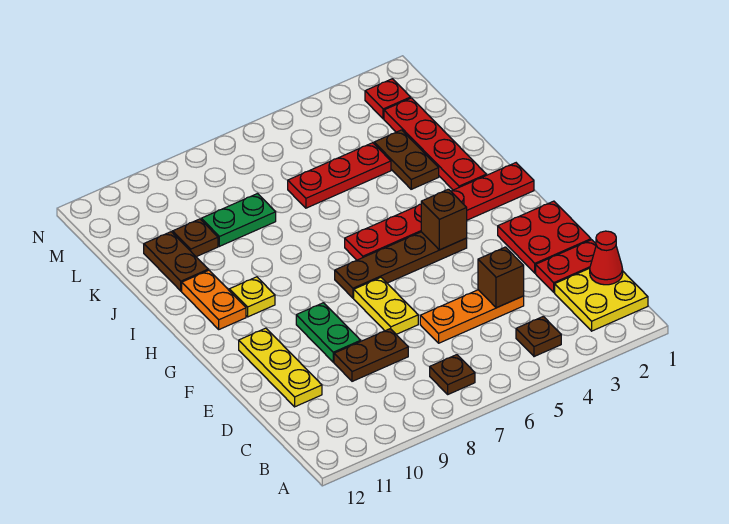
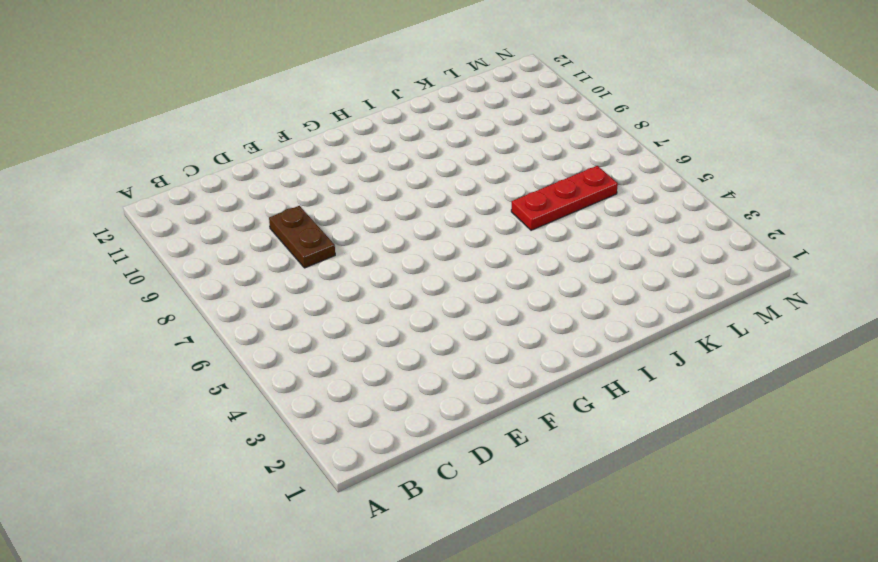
red plate J6:L6 level 1 -> red plate K4:K6 level 1
none -> yellow plate B1:C2 level 1
none -> brown plate B4 level 1
none -> brown plate B7 level 1

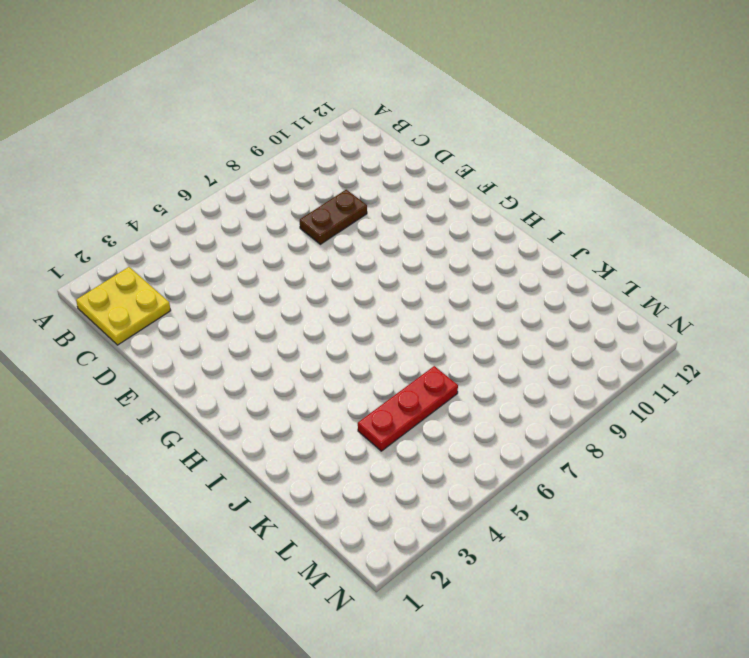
none -> brown plate B4 level 1
none -> brown plate B7 level 1
none -> red plate D1:D2 level 1

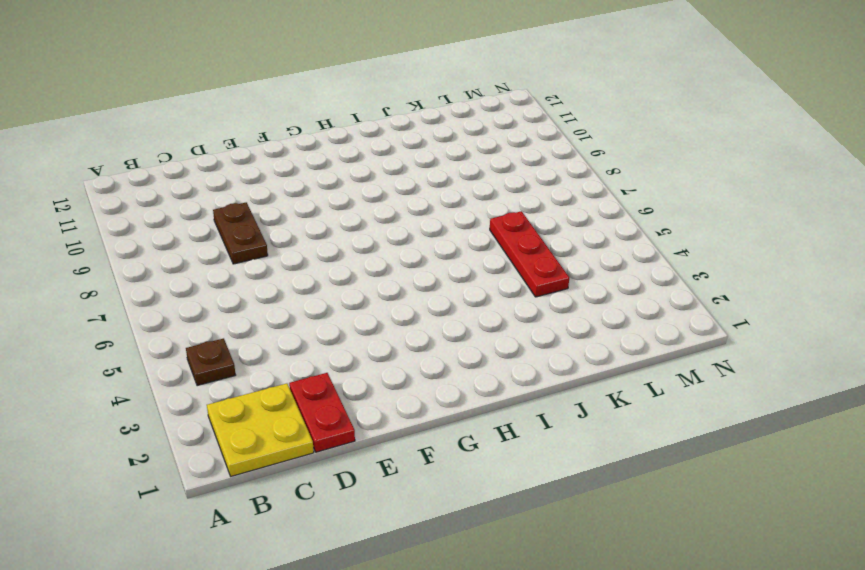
none -> brown plate B7 level 1
none -> orange plate D4:D6 level 1
none -> yellow plate D11:F11 level 1

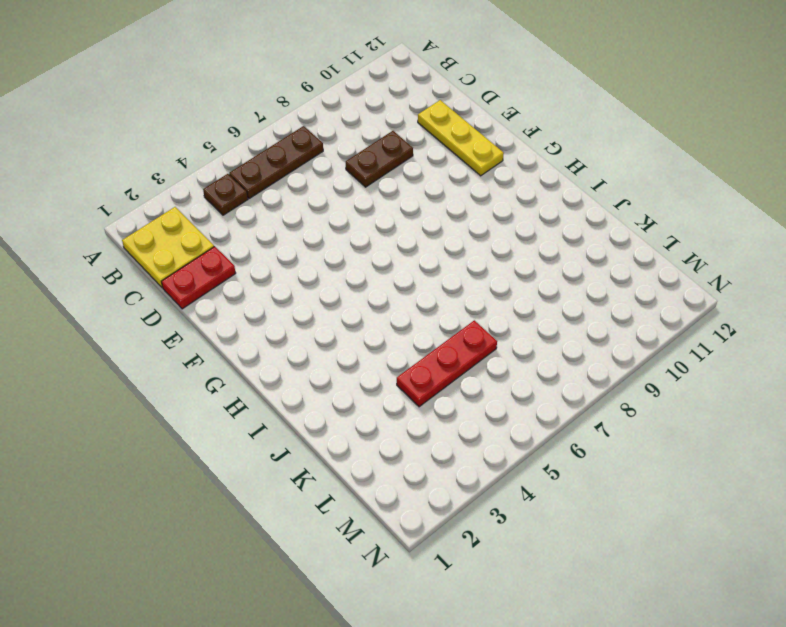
brown plate B5:B7 level 1 -> brown plate B7 level 1
none -> orange plate D4:D6 level 1
none -> red plate E1:F2 level 1
none -> yellow plate E7:F7 level 1

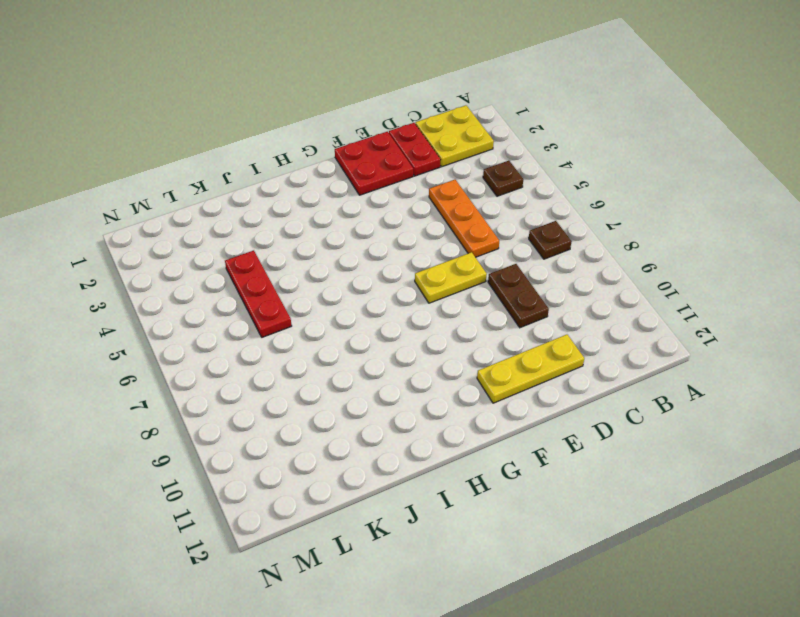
none -> green plate E9:F9 level 1
none -> brown plate G4:G7 level 1
none -> red plate H1:H6 level 1

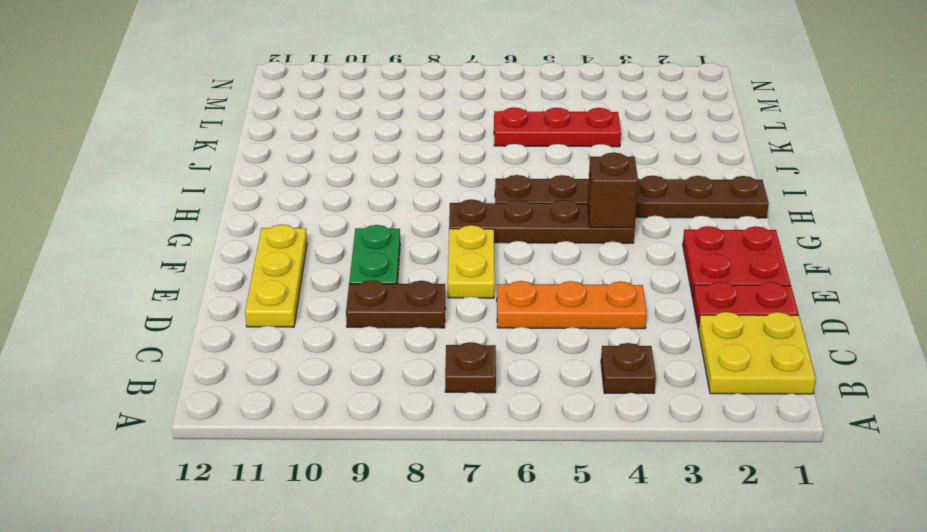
brown plate H1:H6 level 1 -> red plate H1:H6 level 1
none -> yellow plate H10 level 1
none -> orange plate H11:I11 level 1
none -> red plate I2:L2 level 1

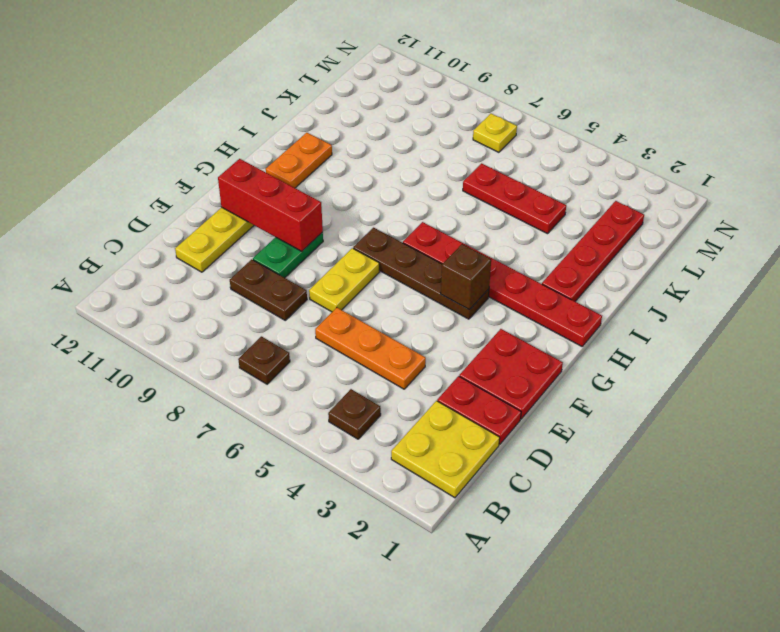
red brick F9:F11 level 2 -> none
yellow plate M7 level 1 -> yellow plate H10 level 1
none -> brown plate J3:K3 level 1
none -> brown plate J11:K11 level 1
none -> green plate K8:K9 level 1

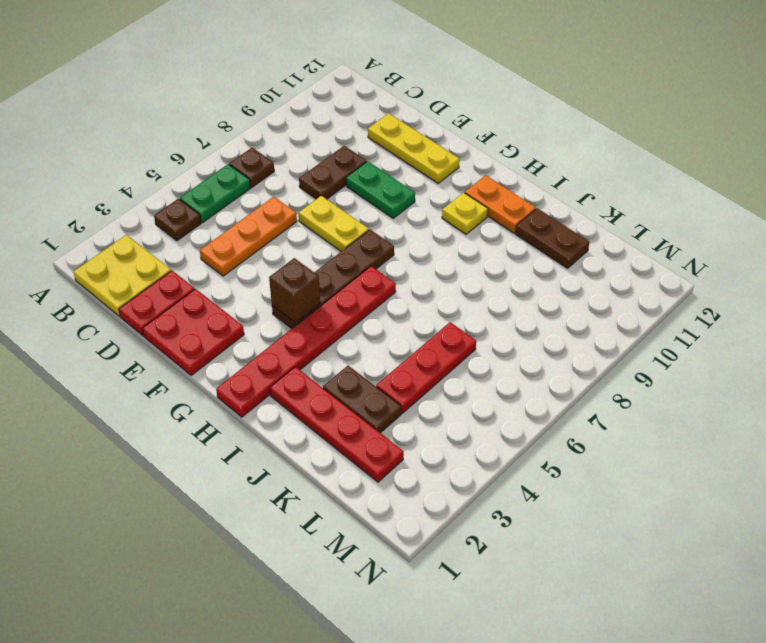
green plate B5:B6 level 1 -> green plate K8:K9 level 1
none -> brown plate K10 level 1
none -> red plate M2 level 1
none -> red cone C1 level 2

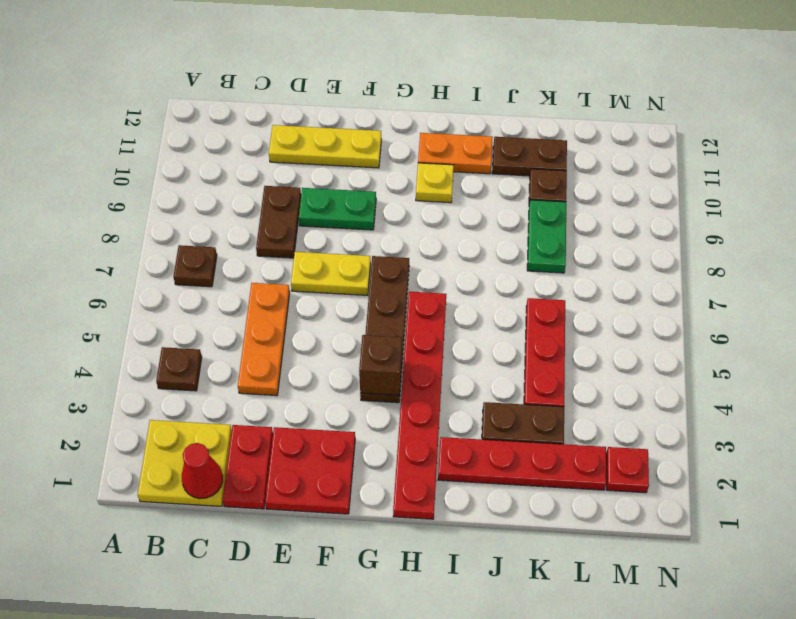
none -> brown brick D4 level 2

